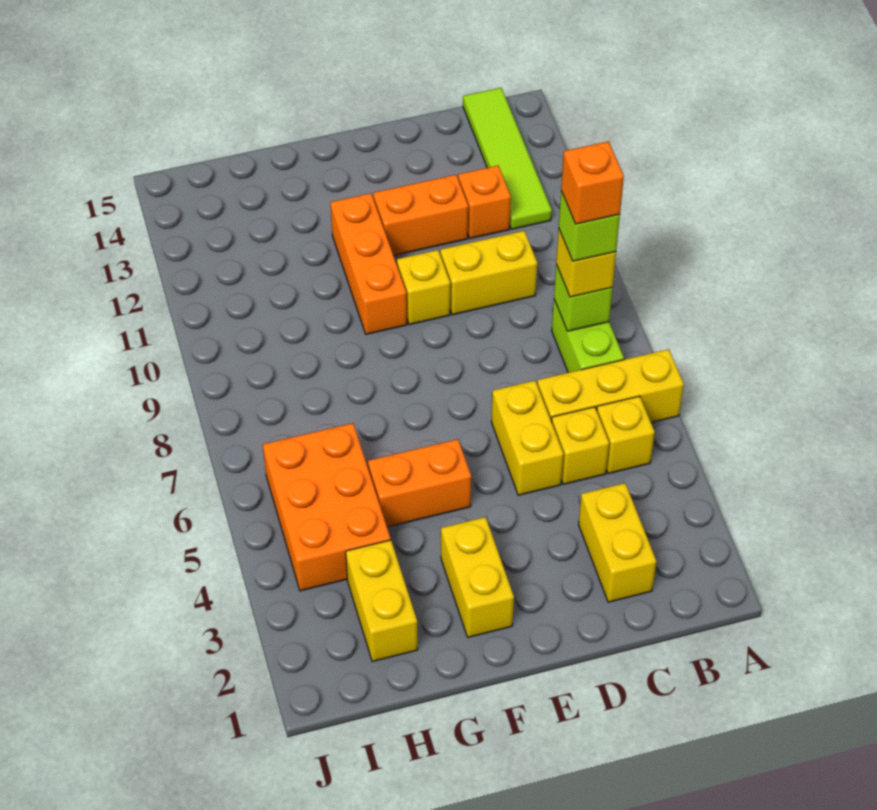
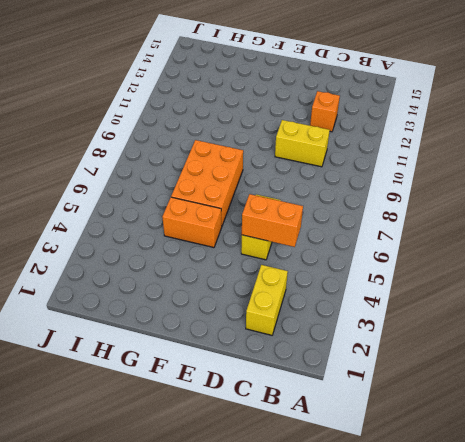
orange brick C5:D5 level 2 -> orange brick D12:E12 level 1
orange brick F6:G8 level 1 -> orange brick H4:I6 level 1
none -> yellow brick A6:C6 level 1
none -> yellow brick B5 level 1
none -> lime brick B7:B8 level 1

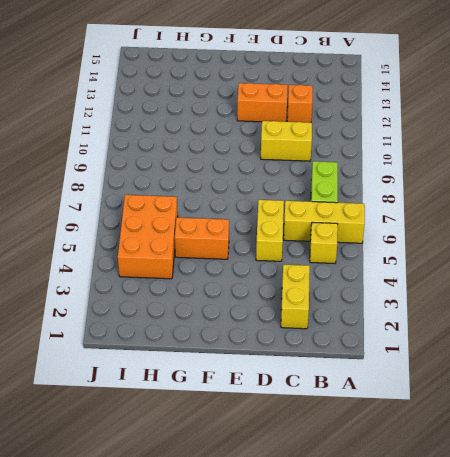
none -> lime tile B12:B15 level 1
none -> yellow brick C5 level 1
none -> yellow brick E10 level 1

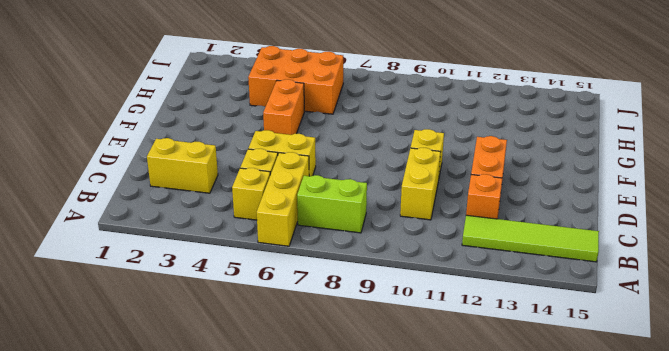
none -> yellow brick F2:F3 level 1
none -> orange brick F10:F12 level 1
none -> yellow brick H2:H3 level 1

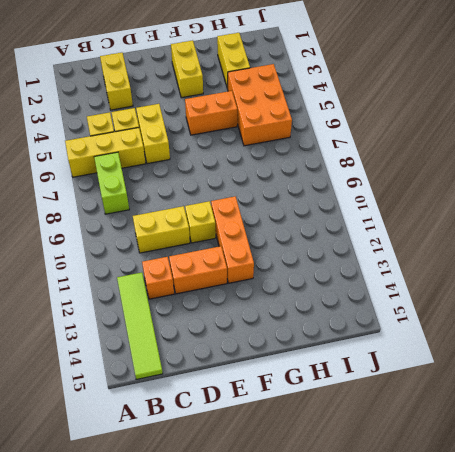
none -> lime brick B8 level 2
none -> yellow brick B8 level 3
none -> lime brick B8 level 4

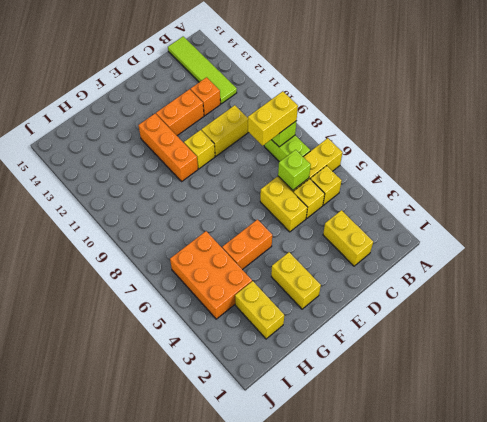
yellow brick B8:C8 level 3 -> yellow brick B8 level 3
lime brick C6 level 2 -> lime brick B8 level 4
none -> orange brick B8 level 5

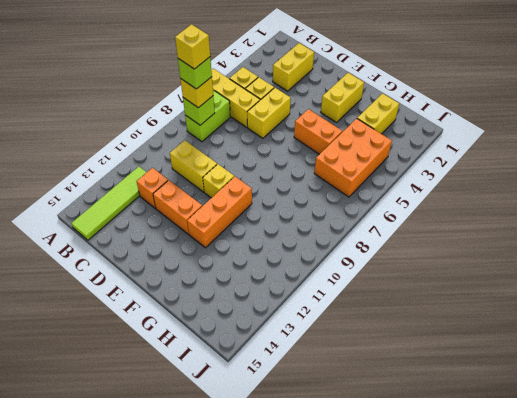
yellow brick B8 level 5 -> orange brick B8 level 5

